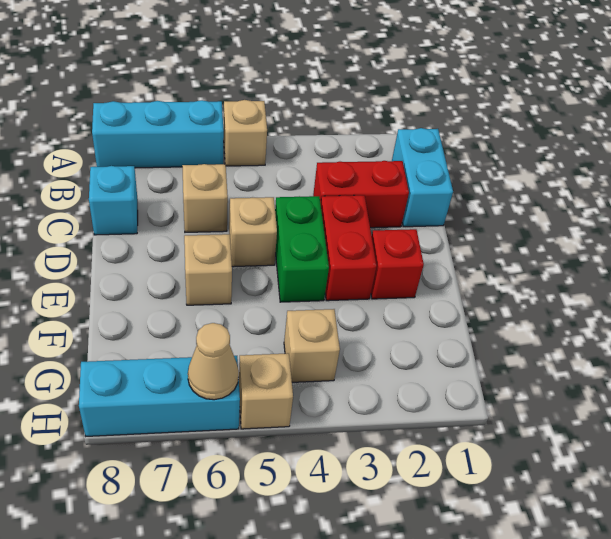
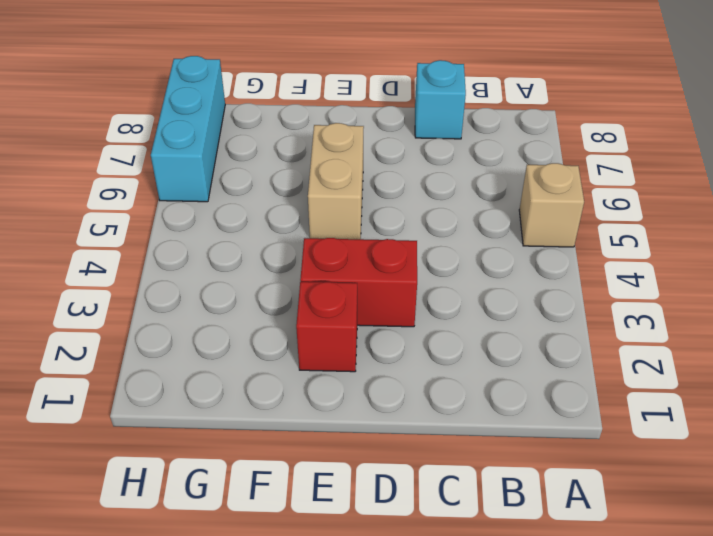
tan brick E5:E6 level 1 -> tan brick E6 level 1
none -> cyan brick A6:A8 level 1
none -> cyan brick B1:C1 level 1
none -> red brick C2:C3 level 1

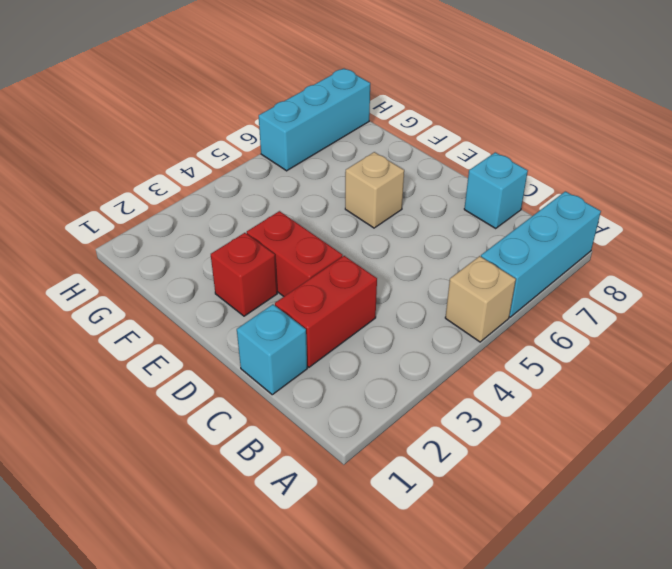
cyan brick C1 level 1 -> cyan brick B1:C1 level 1
none -> tan brick C6 level 1
none -> green brick D4:E4 level 1
none -> tan brick D5 level 1

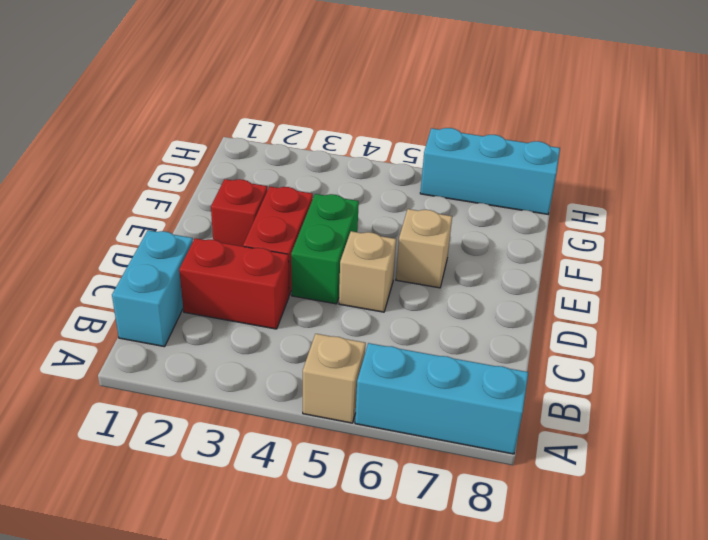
none -> tan brick C6 level 1
none -> cyan brick C8 level 1
none -> tan brick G4 level 1

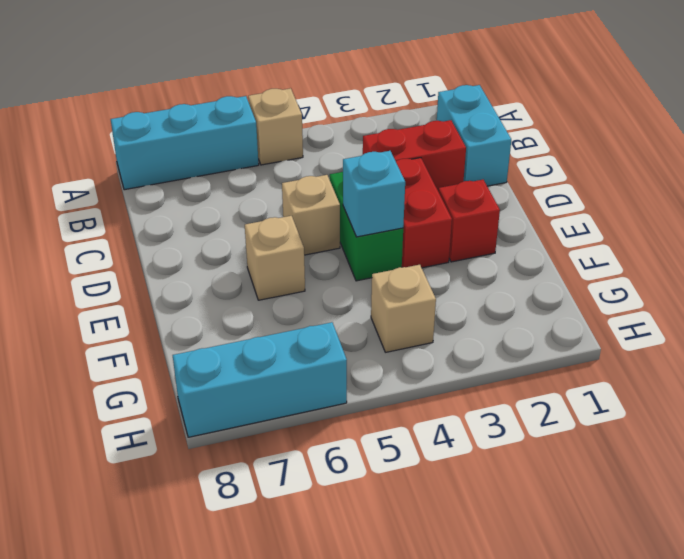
cyan brick E4 level 2 -> cyan brick C8 level 1
none -> tan brick C6 level 1
none -> tan brick H5 level 1
none -> tan cone H6 level 2

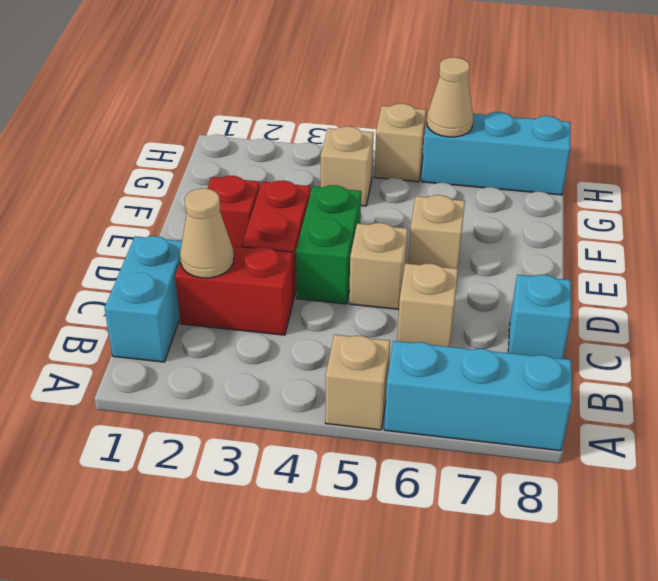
tan cone C2 level 2 -> none

